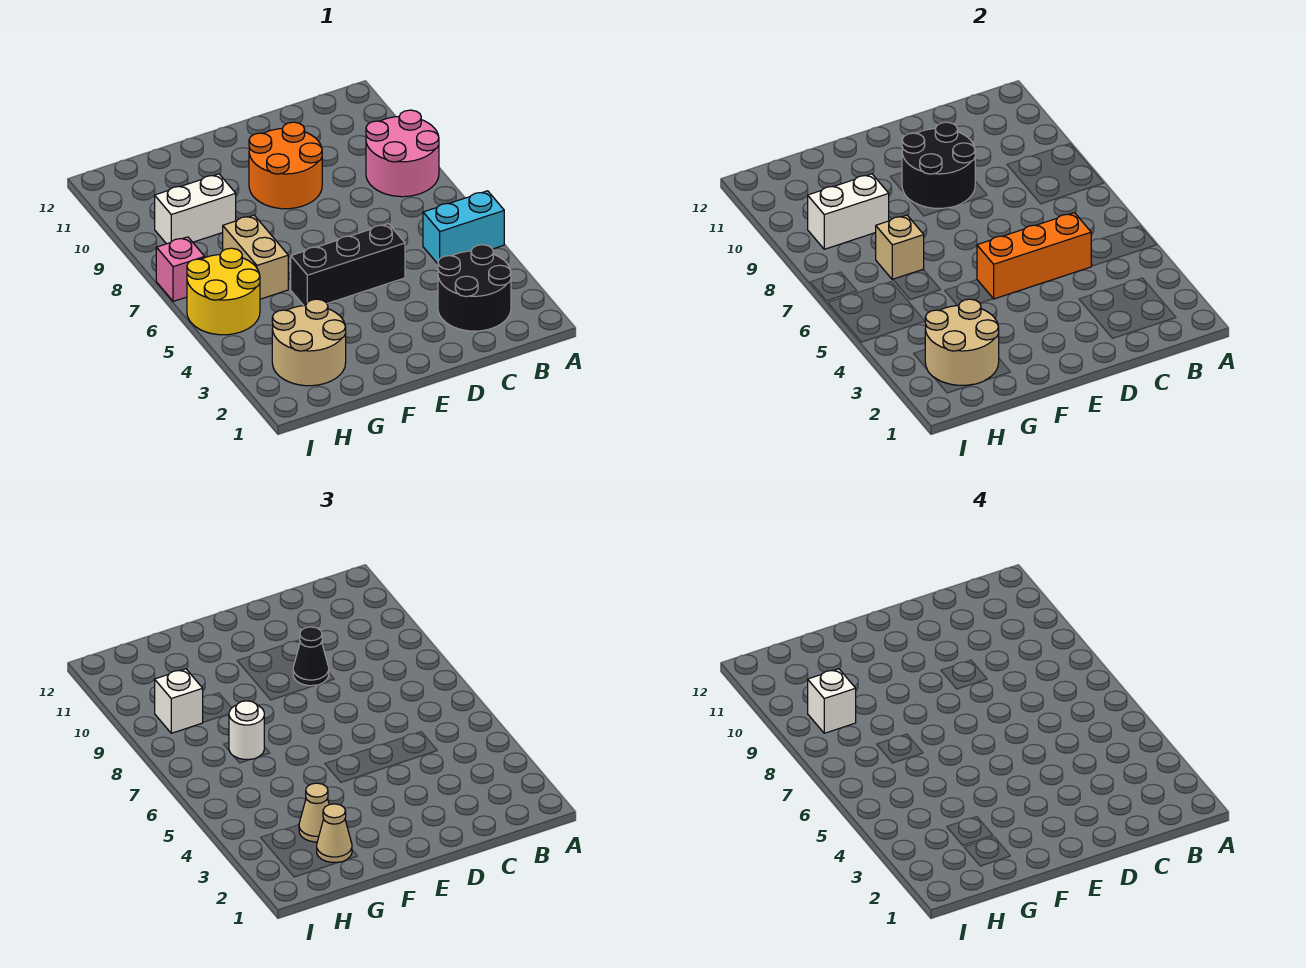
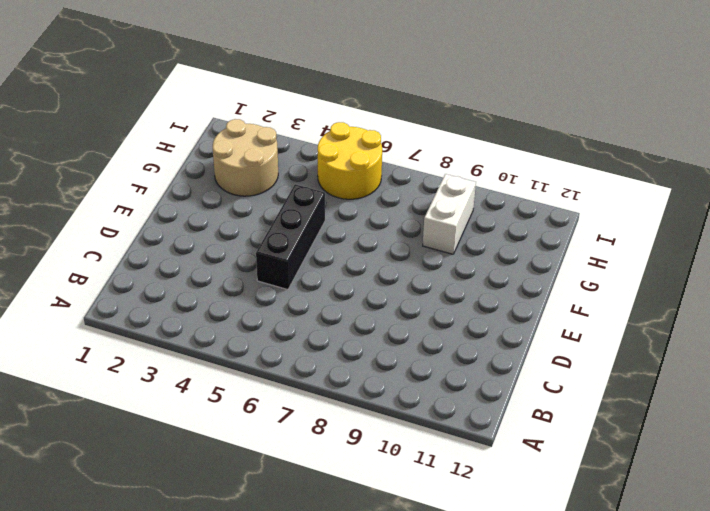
none -> cyan brick A5:B5 level 1
none -> pink round brick A8:B9 level 1
none -> black round brick B2:C3 level 1

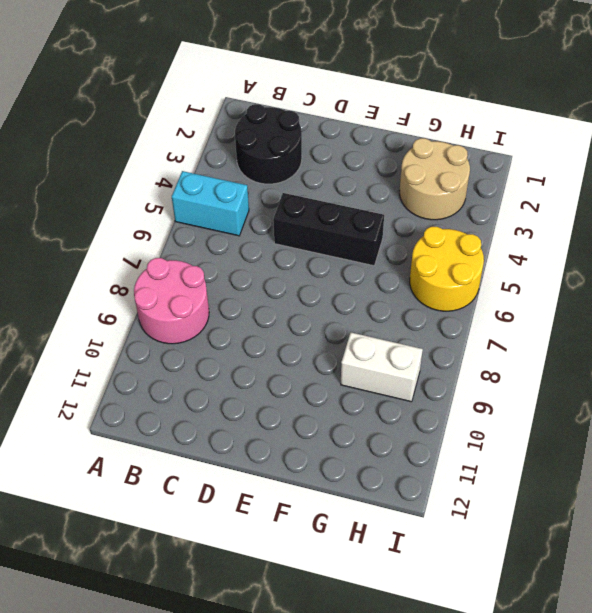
none -> orange round brick D9:E10 level 1
none -> tan brick G6:G7 level 1
none -> pink brick I7 level 1

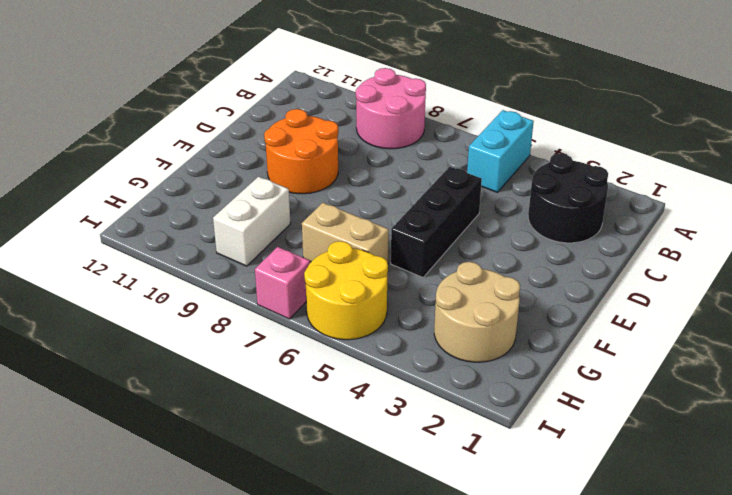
none -> orange brick C5:E5 level 2
none -> black round brick D9:E10 level 2
none -> tan round brick G2:H3 level 2

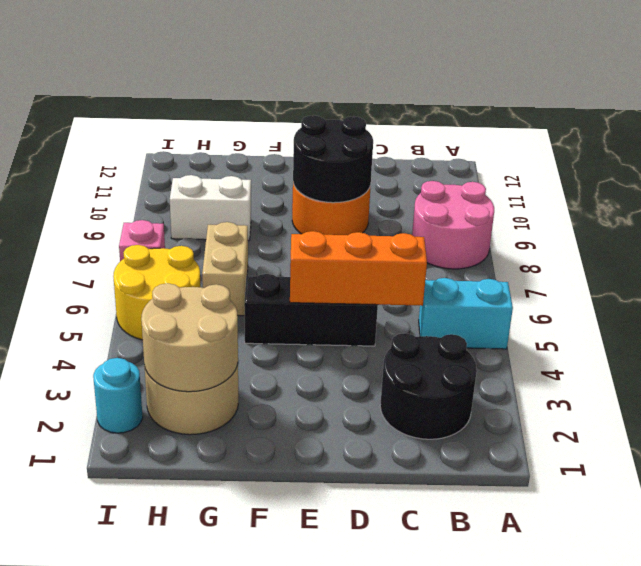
cyan round brick I2 level 1 -> none
none -> tan brick G7 level 2
none -> white brick G9:H9 level 2
none -> black cone D9 level 3

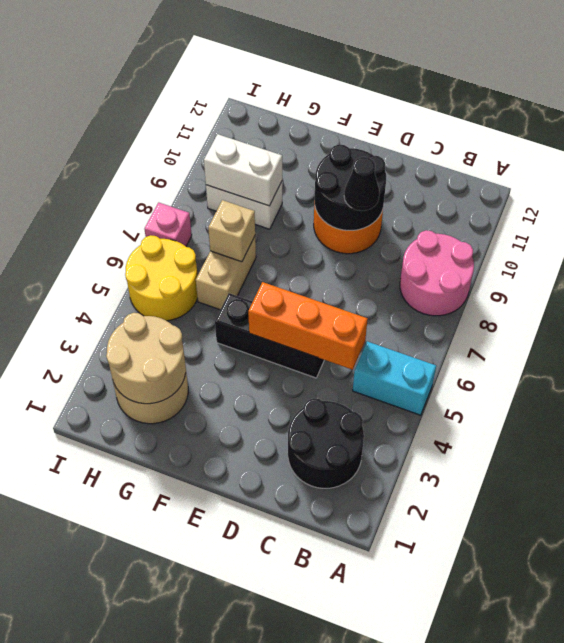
none -> tan cone G2 level 3
none -> tan cone G3 level 3
none -> white round brick G7 level 3

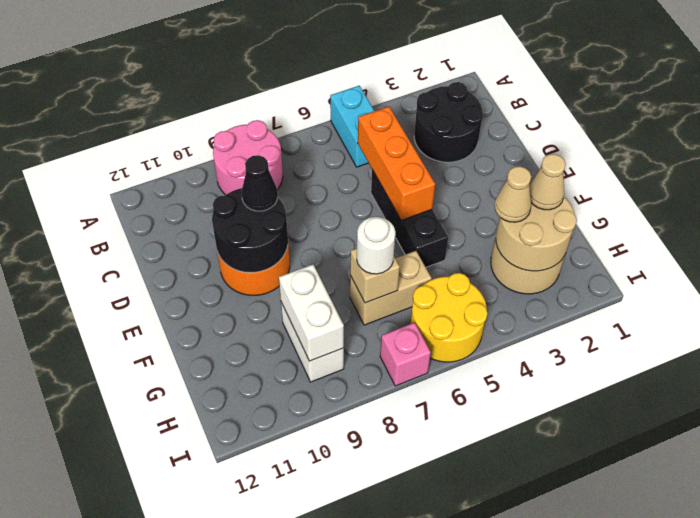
none -> white brick H9 level 3
none -> white brick H9 level 4

